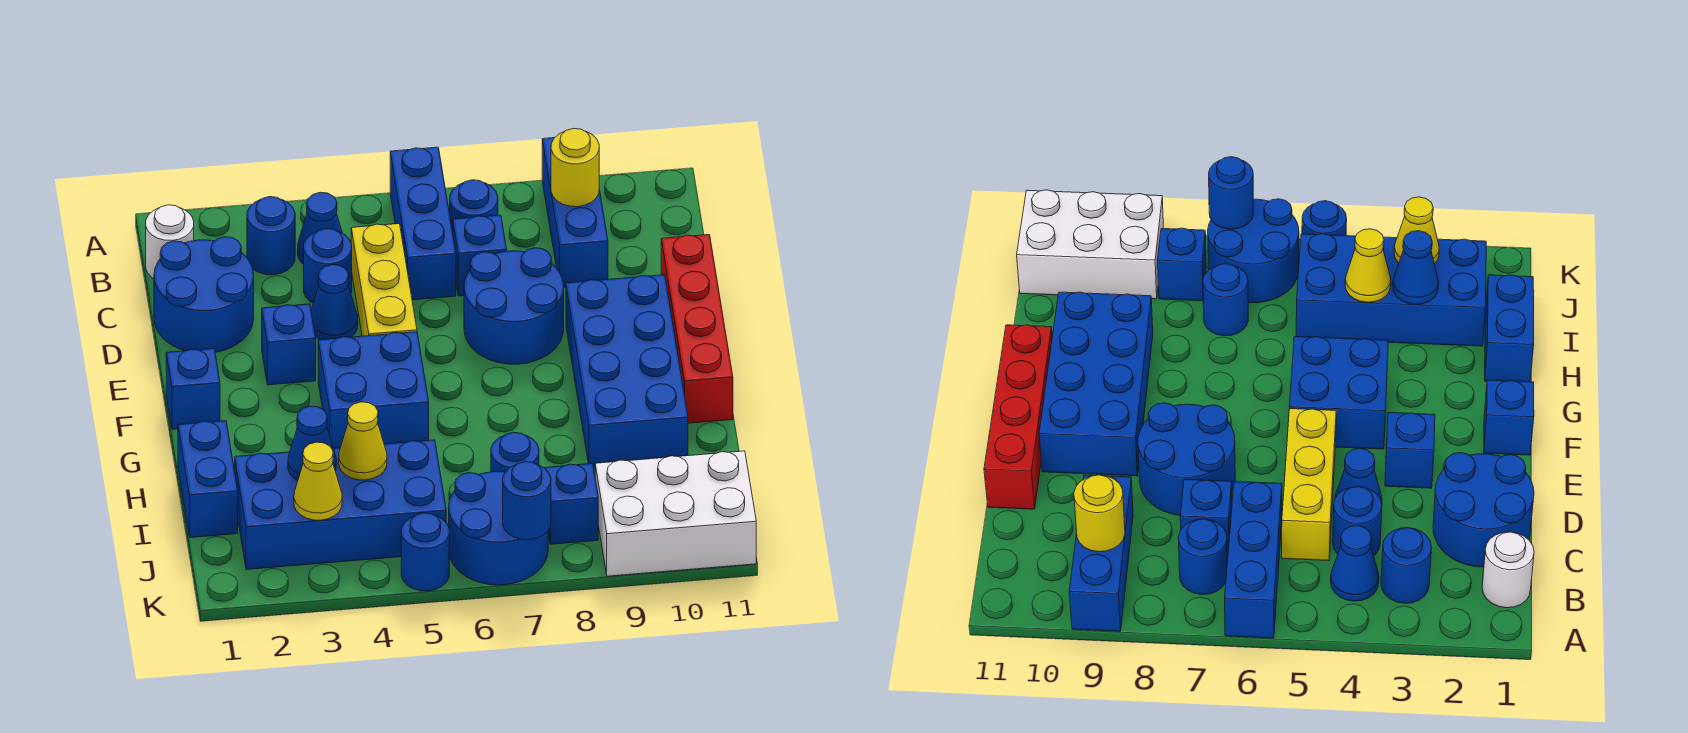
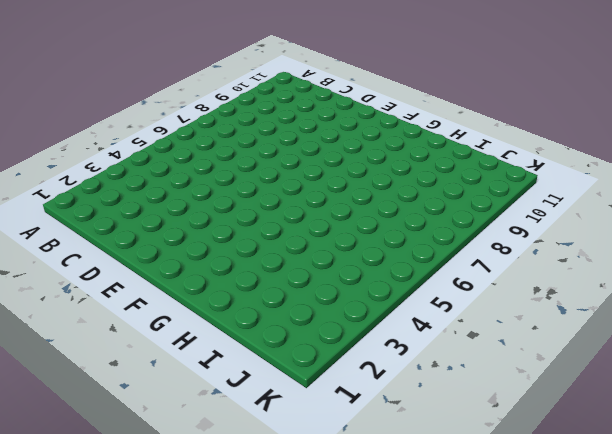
none -> blue brick A6:C6 level 1
none -> blue brick A9:C9 level 1
none -> white round brick B1 level 1

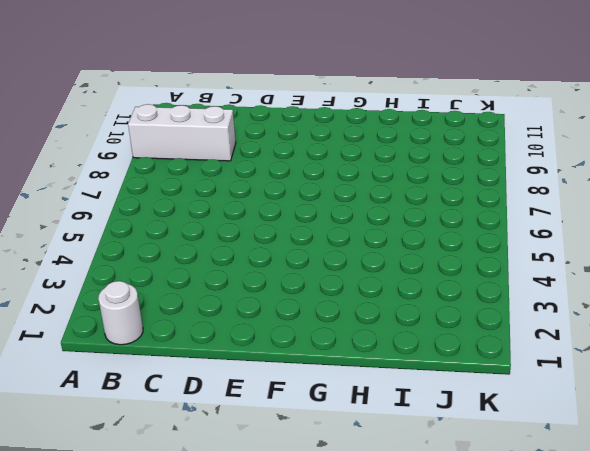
white brick A9:C9 level 1 -> blue brick A9:C9 level 1
none -> blue brick A6:C6 level 1
none -> blue round brick B3 level 1
none -> blue cone B4 level 1

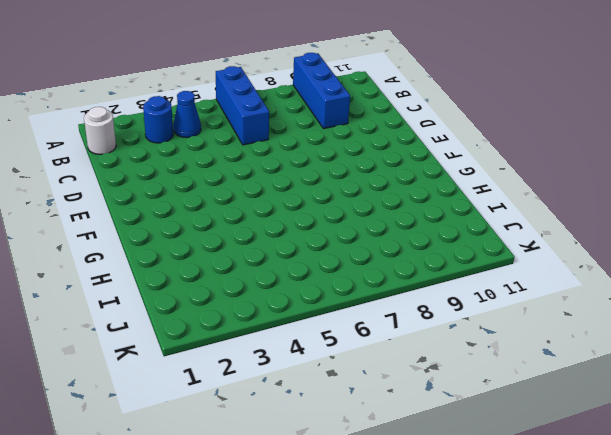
none -> blue round brick B7 level 1
none -> blue round brick C1:D2 level 1
none -> blue round brick C4 level 1

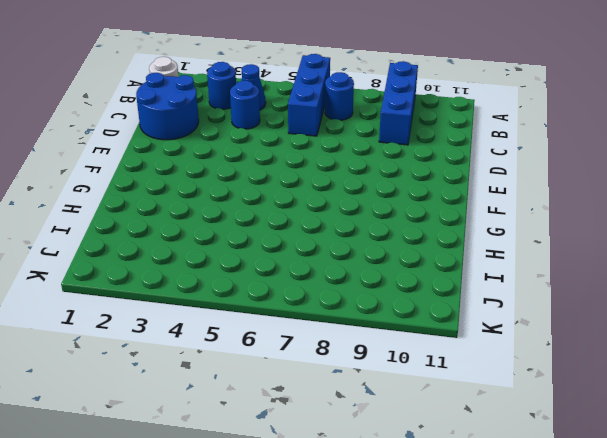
none -> yellow brick C5:E5 level 1
none -> blue brick C7 level 1
none -> blue cone D4 level 1

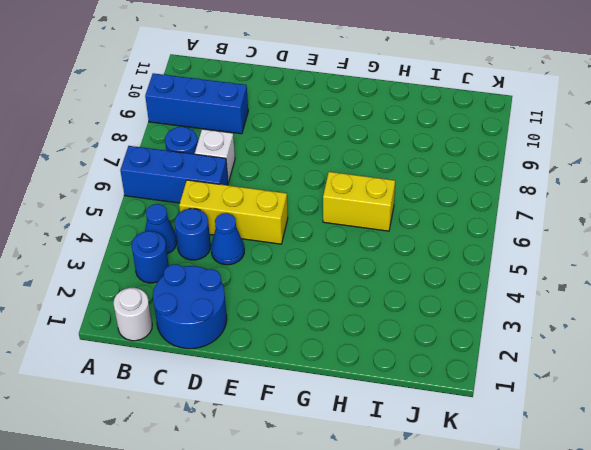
white brick C7 level 1 -> blue brick C7 level 1
yellow brick G6:H6 level 1 -> none
none -> blue round brick D7:E8 level 1
none -> red brick D11:G11 level 1
none -> blue brick E3 level 1

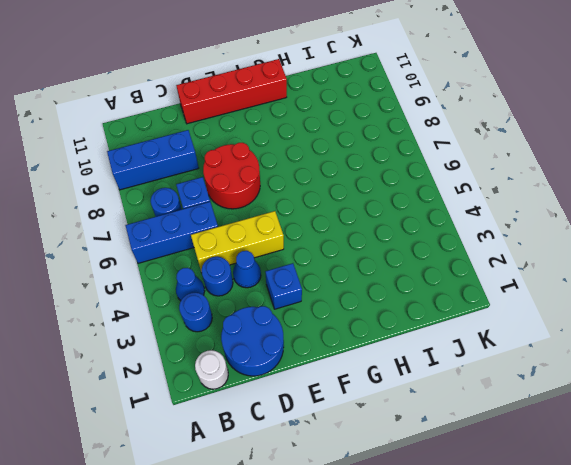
red round brick D7:E8 level 1 -> blue round brick D7:E8 level 1
none -> blue brick E9:H10 level 1
none -> blue brick F1 level 1
none -> blue brick F4:G5 level 1

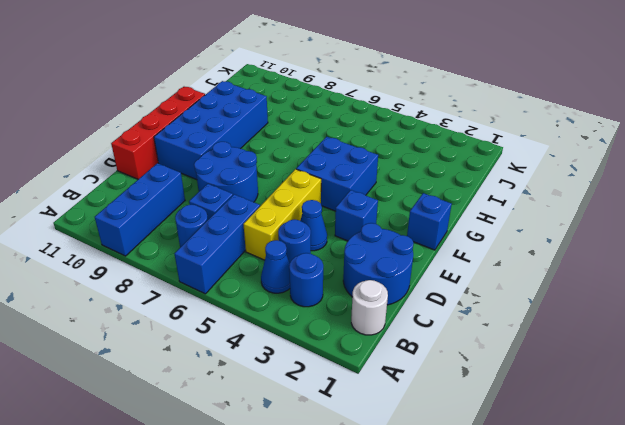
none -> blue brick H1:I1 level 1
none -> blue brick I2:J5 level 1
none -> blue round brick I7 level 1

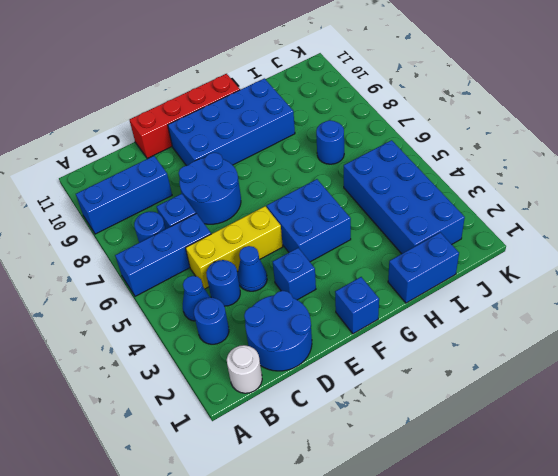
none -> blue round brick J6:K7 level 1
none -> blue brick J8 level 1
none -> white brick J9:K11 level 1

